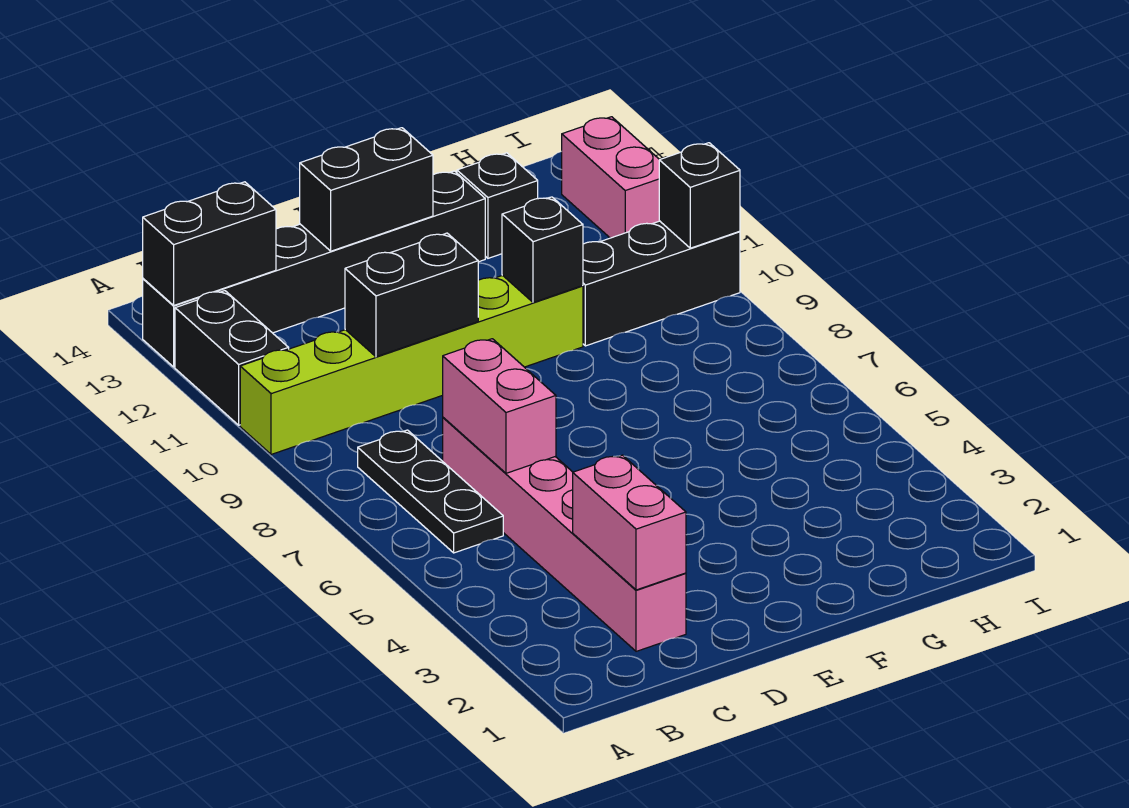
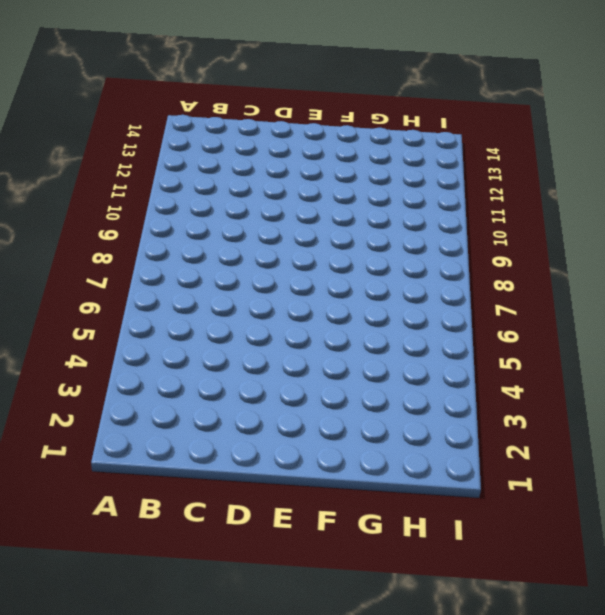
none -> lime brick A10:F10 level 1
none -> black brick A11:A12 level 1
none -> black brick A13:F13 level 1

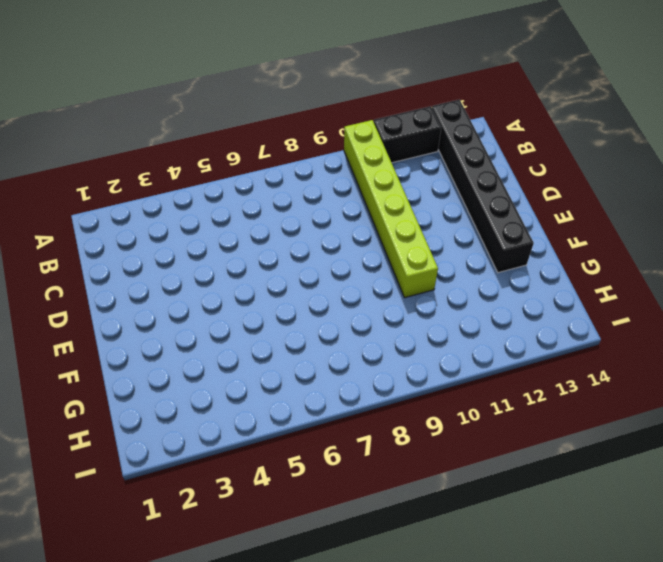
none -> black plate B6:B8 level 1
none -> pink brick C2:C7 level 1
none -> black brick G10:I10 level 1

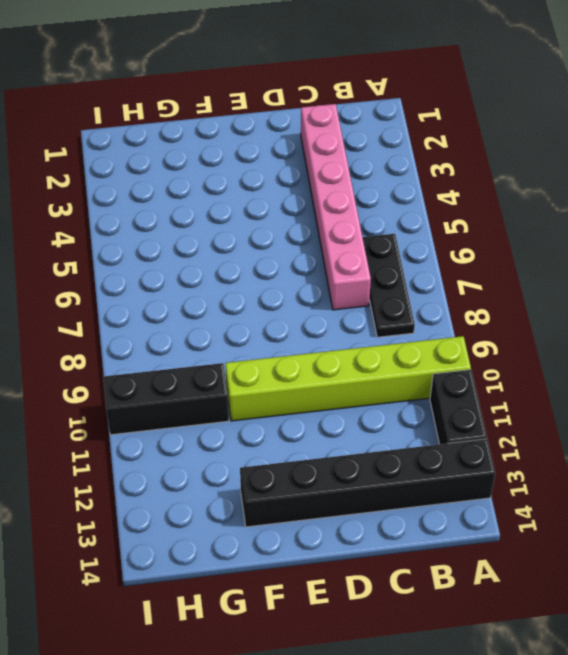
none -> black brick G13 level 1
none -> pink brick I12:I13 level 1
none -> black brick A13:B13 level 2

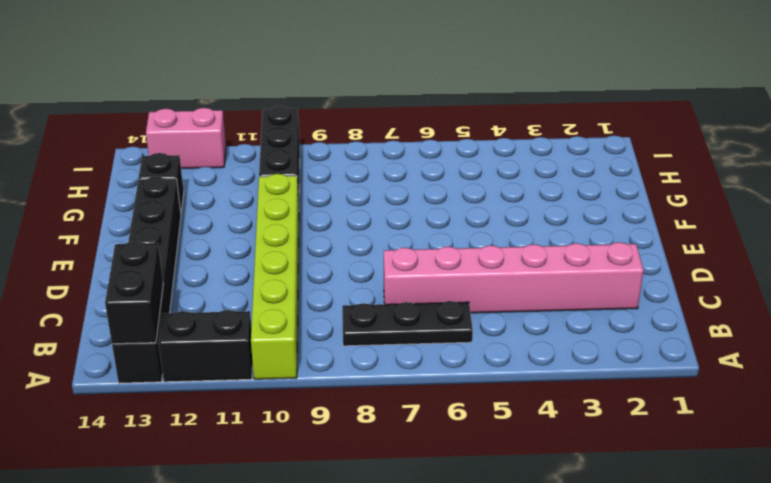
none -> pink brick C2:C3 level 2
none -> pink brick C6:C7 level 2
none -> black brick C10:D10 level 2

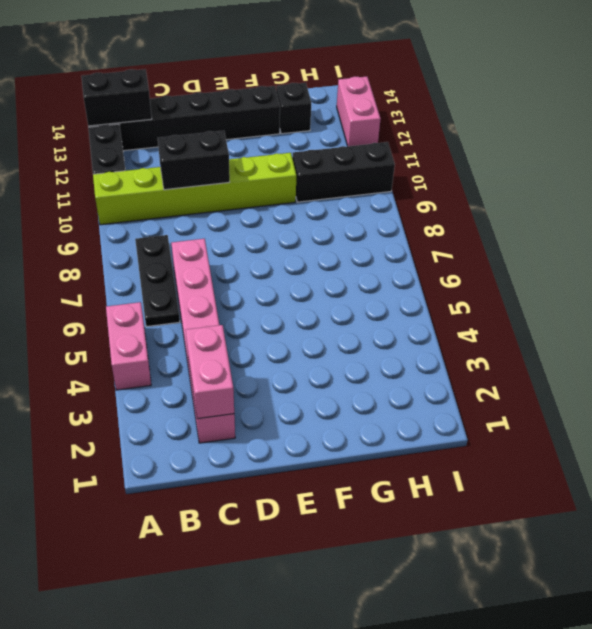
pink brick A4:A5 level 1 -> pink brick C6:C7 level 2
none -> black brick D13:E13 level 2
none -> black brick F10 level 2
none -> black brick I10 level 2

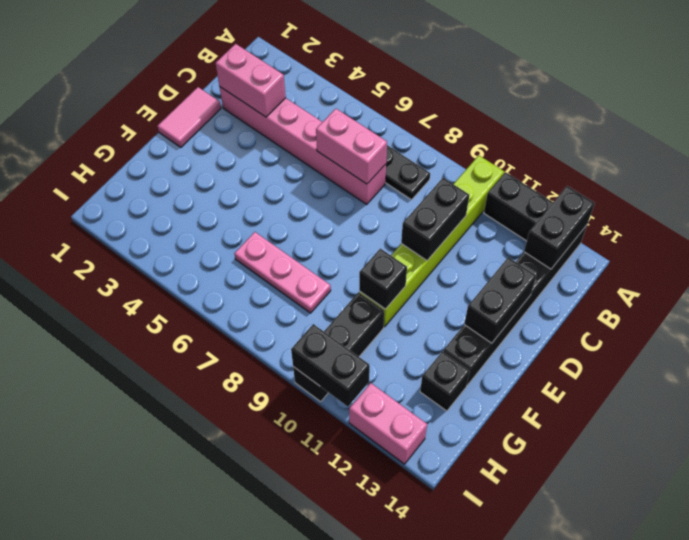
pink tile D1:E1 level 1 -> none
pink plate G6:G8 level 1 -> none
black brick I10:I11 level 2 -> black brick I10 level 2

